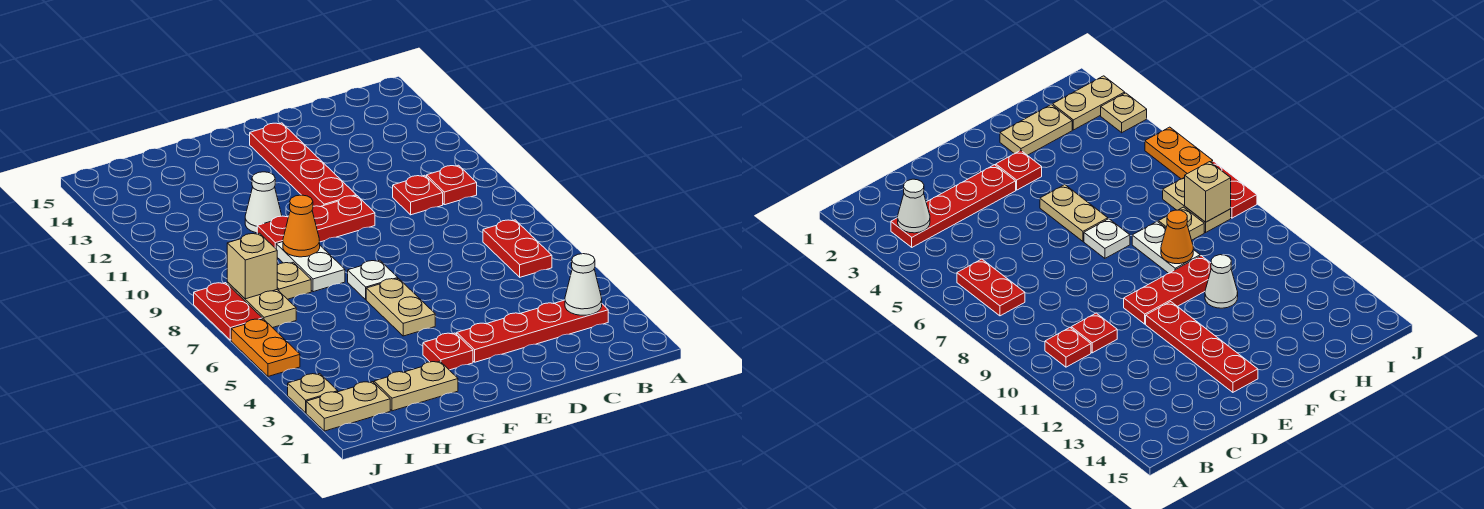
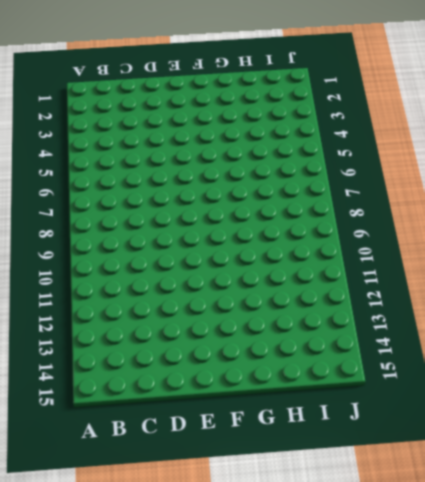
none -> red plate B3:E3 level 1
none -> red plate B6:B7 level 1
none -> red plate B10 level 1

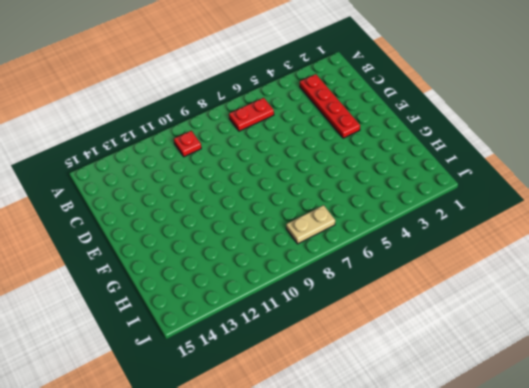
none -> red plate C10 level 1
none -> red plate E10:G10 level 1
none -> red plate E11:E14 level 1

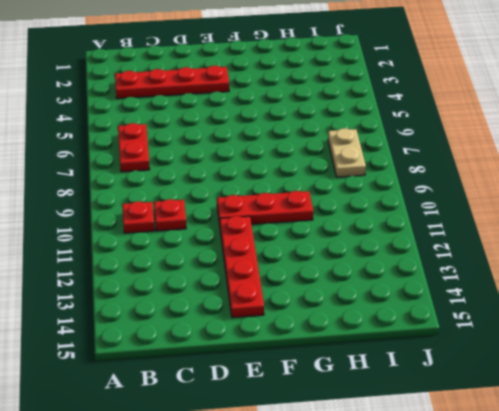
none -> red plate F3 level 1
none -> tan plate F5:F6 level 1
none -> white plate F7 level 1

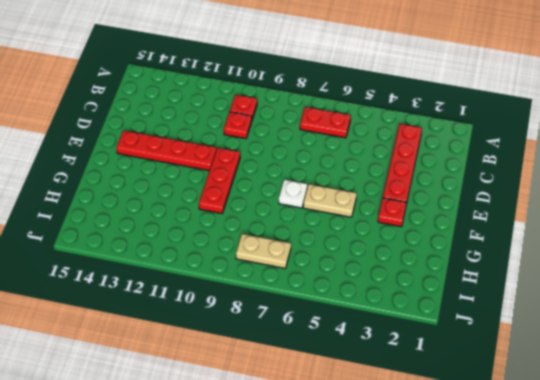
none -> tan plate G2:H2 level 1
none -> white plate G8:G9 level 1
none -> white cone G11 level 1

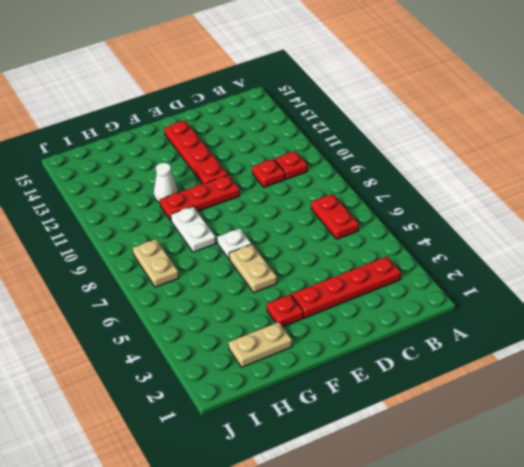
none -> tan plate H8 level 1
none -> tan plate I2:J2 level 1
none -> tan plate J3 level 1

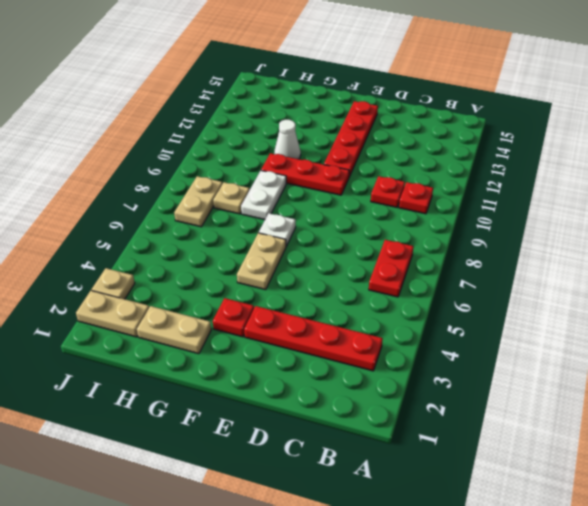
none -> orange plate J5:J6 level 1
none -> red plate J7:J8 level 1
none -> white cone B3 level 2

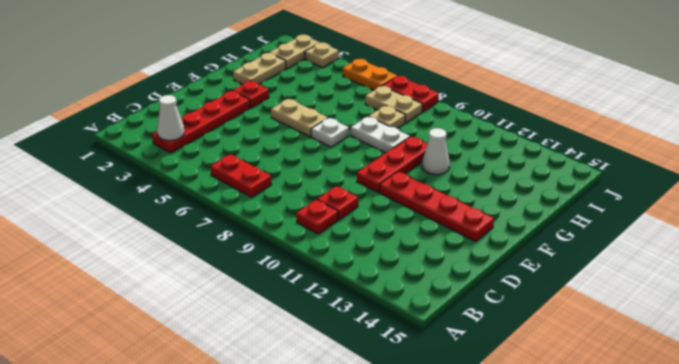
none -> orange cone G9 level 2
none -> tan brick I8 level 2

